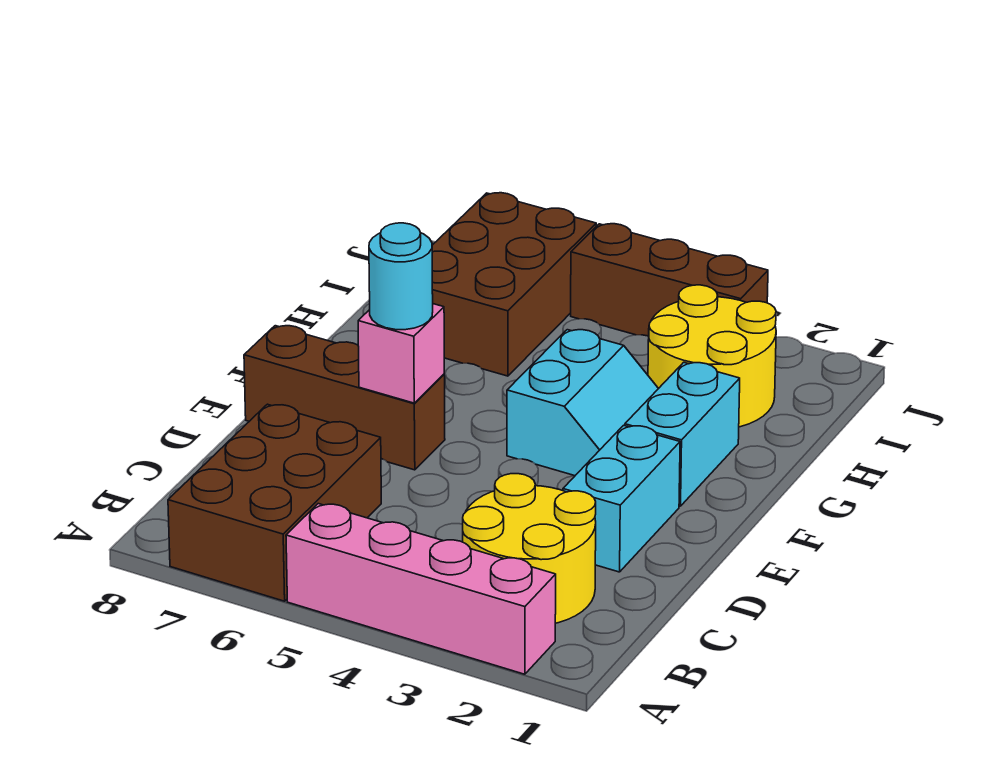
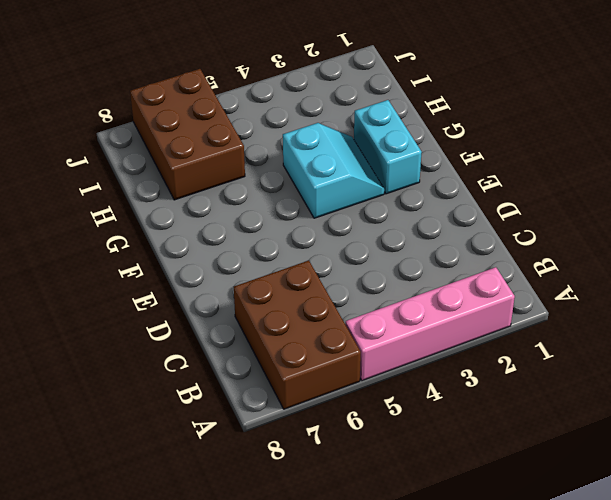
none -> yellow round brick B2:C3 level 1
none -> cyan brick D2:E2 level 1
none -> brown brick E6:E8 level 1

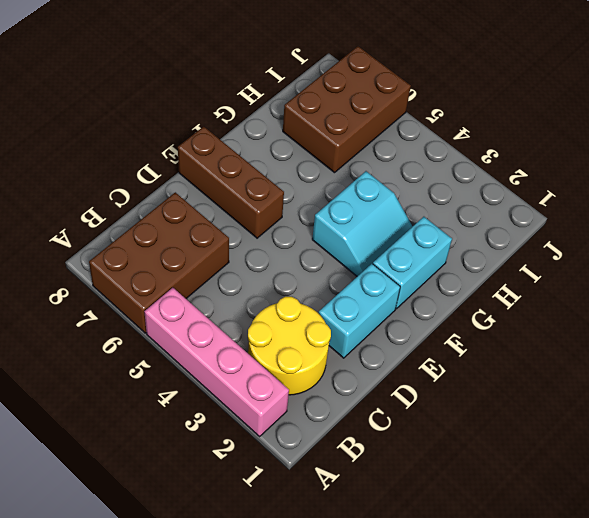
none -> yellow round brick H2:I3 level 1
none -> brown brick J3:J5 level 1
none -> pink brick E6 level 2

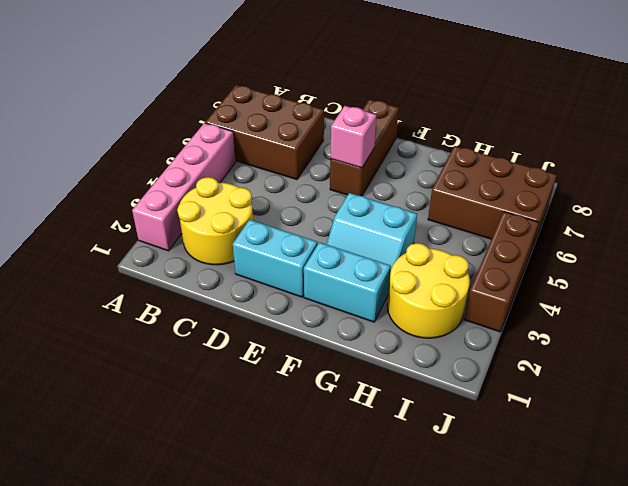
none -> cyan round brick E6 level 3

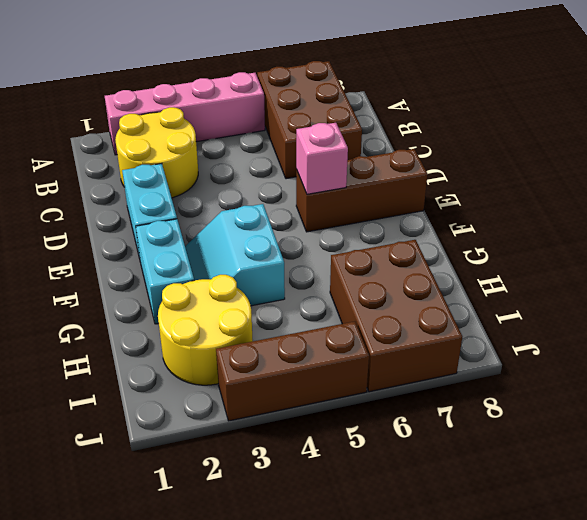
none -> cyan round brick E6 level 3

